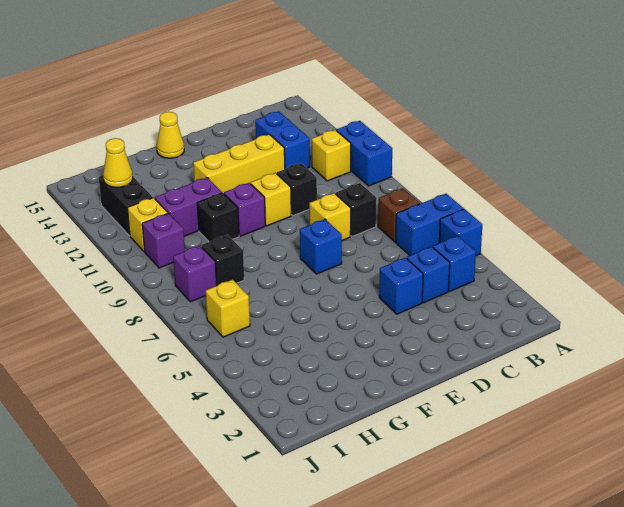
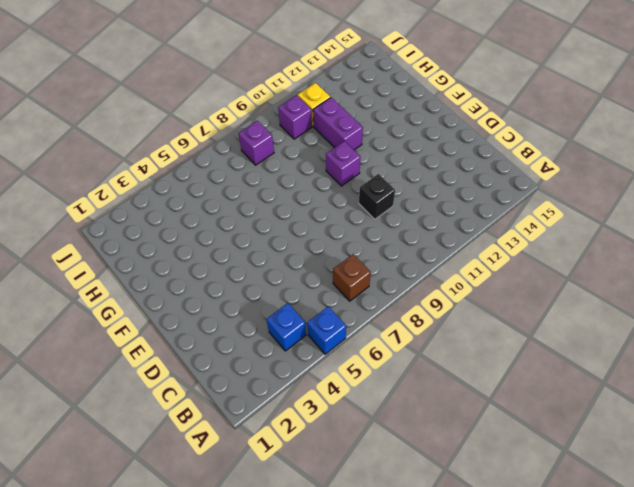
none -> blue brick A6:B6 level 1
none -> blue brick A10:A11 level 1
none -> yellow brick B11 level 1

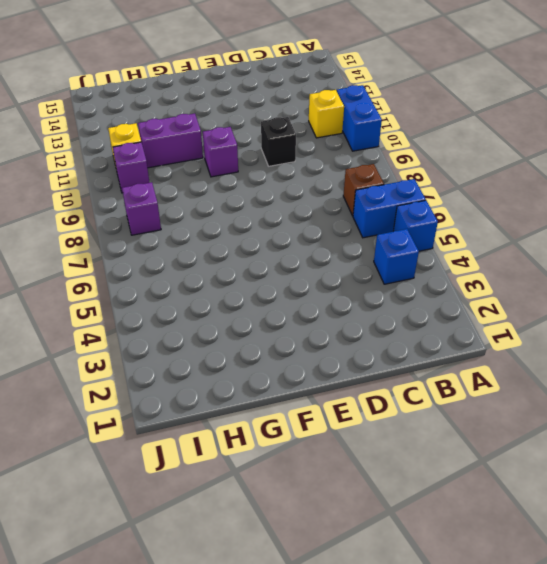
none -> blue brick C4 level 1
none -> black brick C8 level 1
none -> blue brick C12:C13 level 1

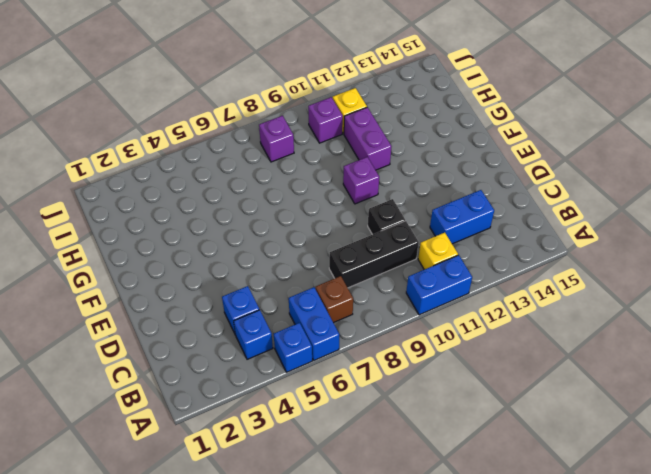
black brick C8:C10 level 1 -> black brick C8 level 1
none -> blue brick D4 level 1
none -> yellow brick D8 level 1
none -> yellow brick D12:F12 level 1

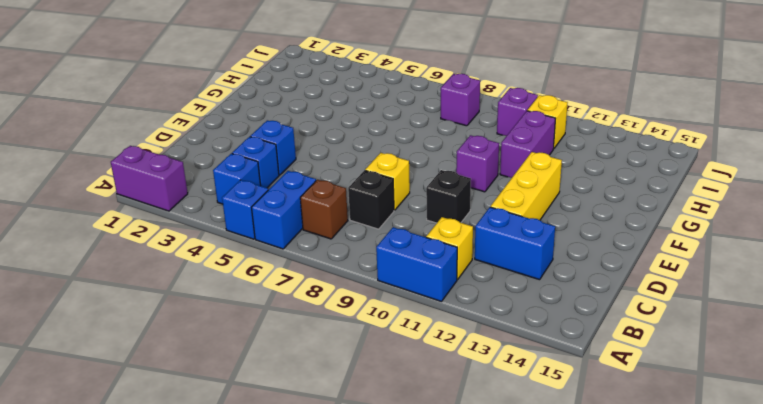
purple brick A1:A2 level 1 -> none
none -> blue brick E7 level 1
none -> yellow brick E10 level 1
none -> yellow cone F15 level 1

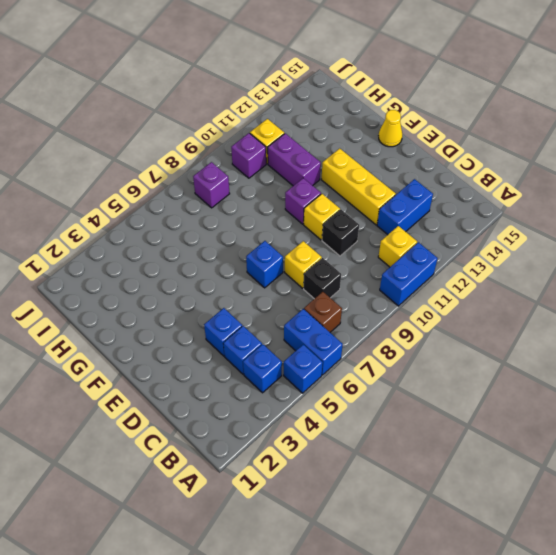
none -> black brick G10 level 1
none -> black brick H8 level 1
none -> yellow brick I6 level 1

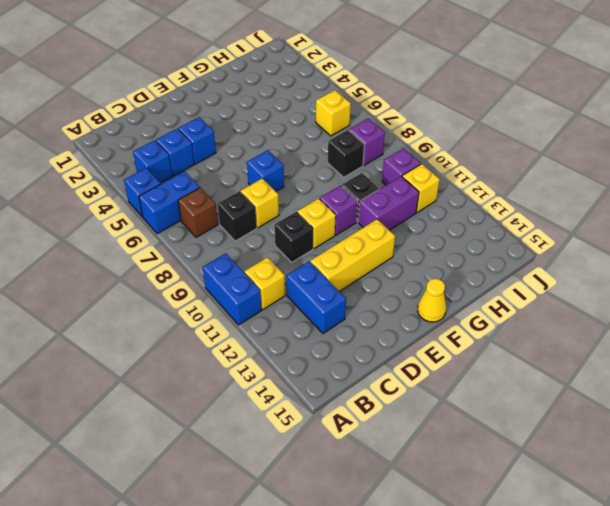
none -> black brick I12:I13 level 1
none -> yellow cone I13 level 2

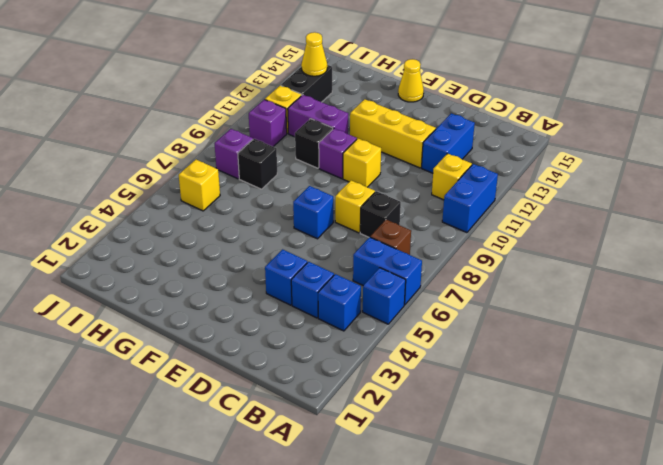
none -> black brick D10 level 1

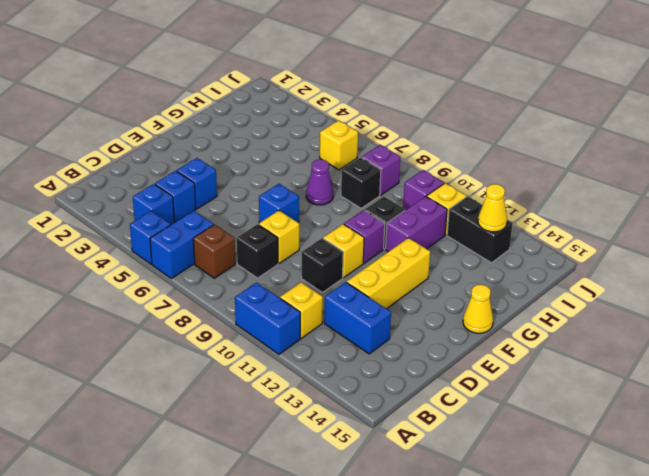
purple cone G7 level 1 -> none

